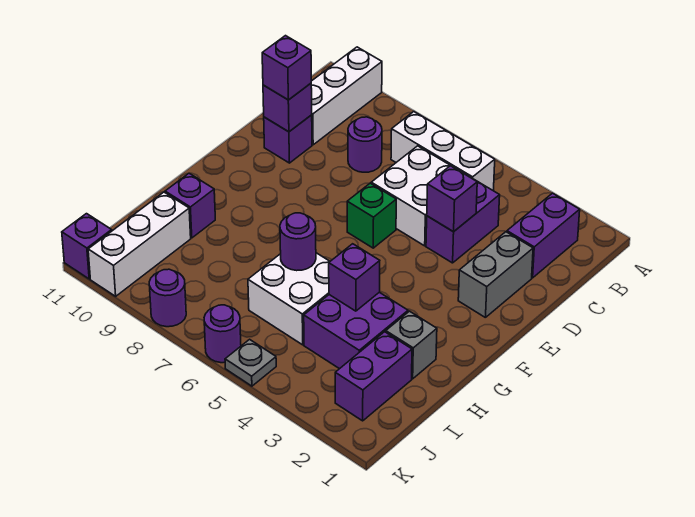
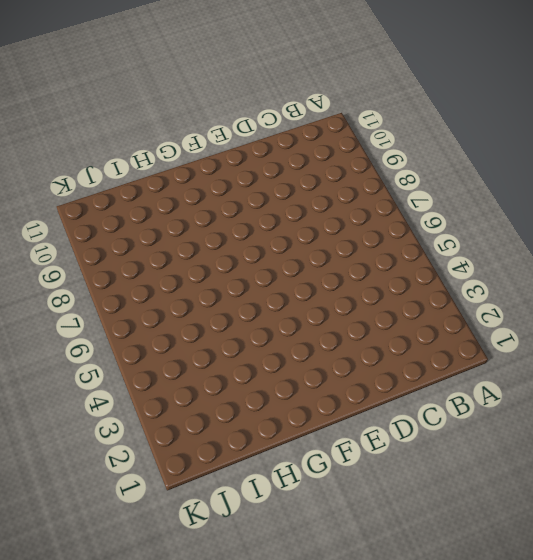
none -> white brick A10:C10 level 1
none -> purple brick B2:C2 level 1
none -> white brick B5:B7 level 1

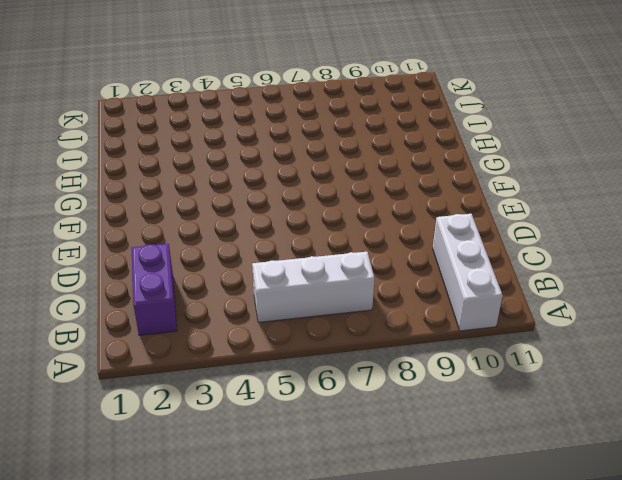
none -> purple brick C4:D4 level 1
none -> white brick C5:D6 level 1
none -> purple round brick C8 level 1

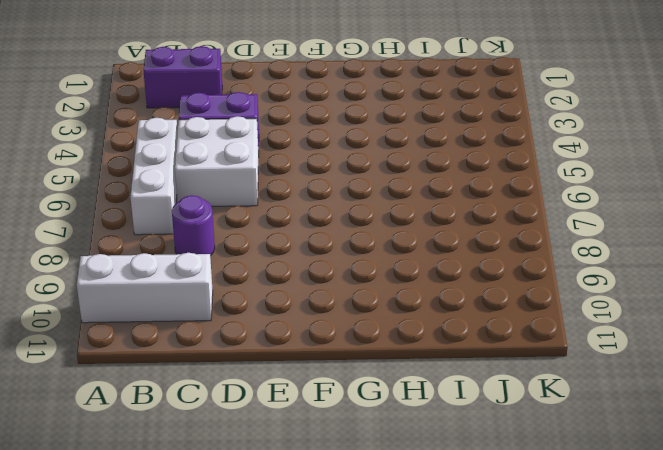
none -> grey brick D2:E2 level 1
none -> purple brick D10 level 1
none -> green brick E6 level 1

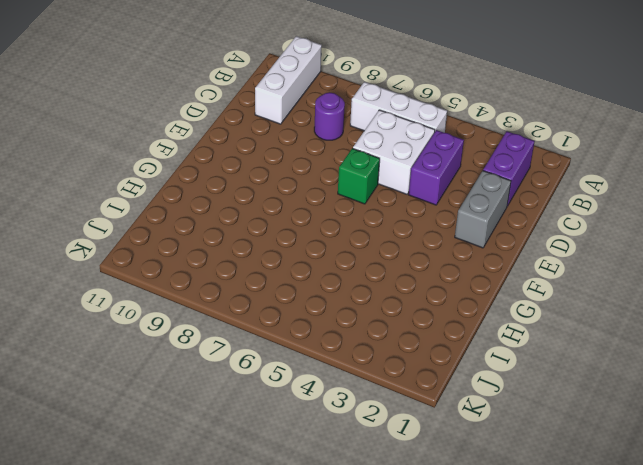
none -> purple brick D10 level 1
none -> grey brick H2 level 1
none -> purple brick H3:I4 level 1

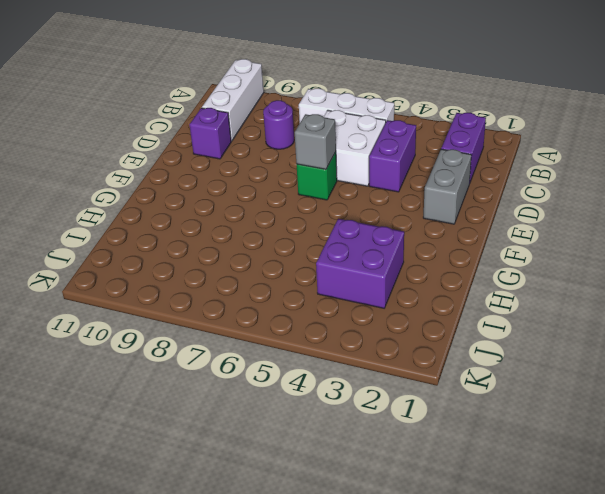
grey brick E6 level 2 -> grey brick H2 level 1
none -> white brick H5:I6 level 1
none -> purple brick H10 level 1
none -> purple brick I2:J2 level 1

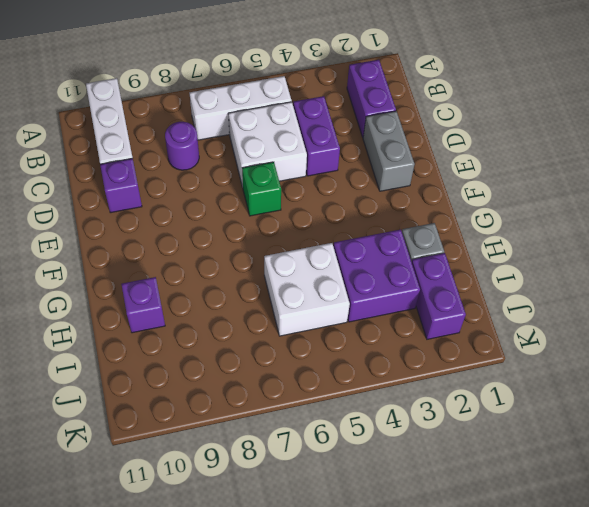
none -> white brick I10:K10 level 1
none -> grey plate K5 level 1
none -> purple round brick K6 level 1

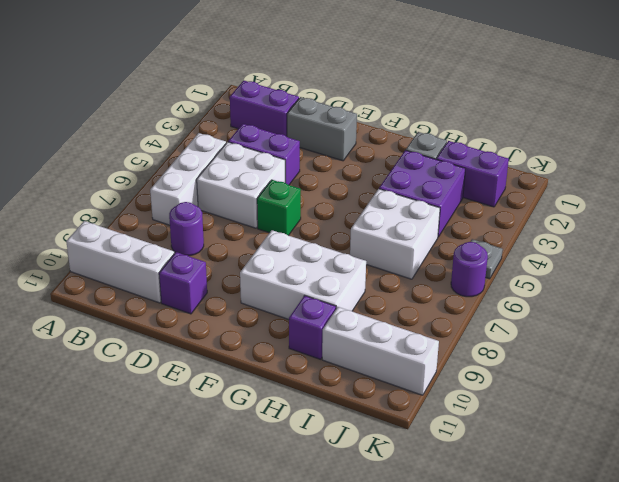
white brick F8:H9 level 1 -> none
none -> purple round brick K8 level 1
none -> purple brick K11 level 1
none -> purple brick D4 level 2

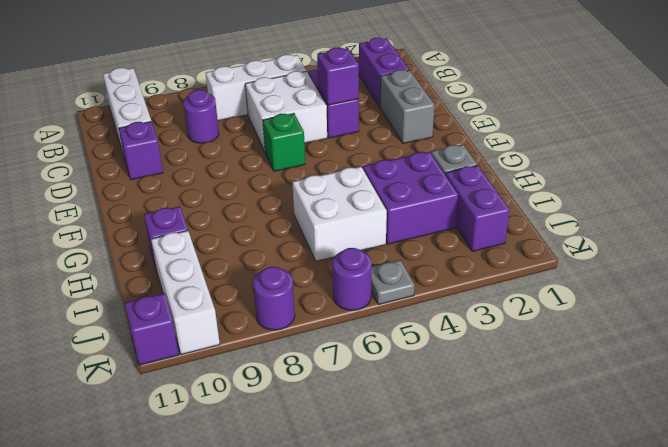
none -> purple brick D10 level 2
none -> purple brick H4 level 2
none -> purple round brick H6 level 2

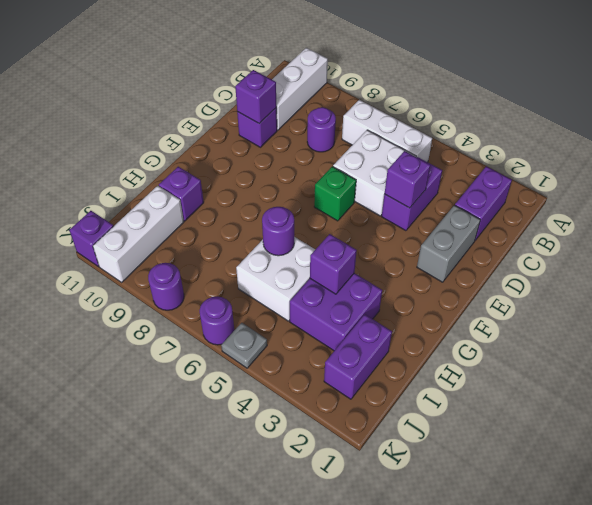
none -> grey brick H2 level 1
none -> purple brick D10 level 3

